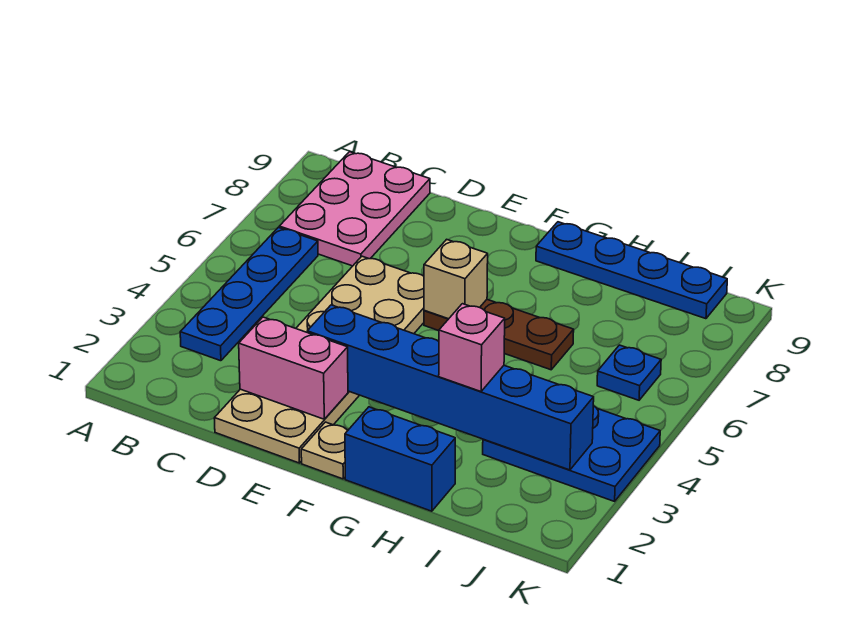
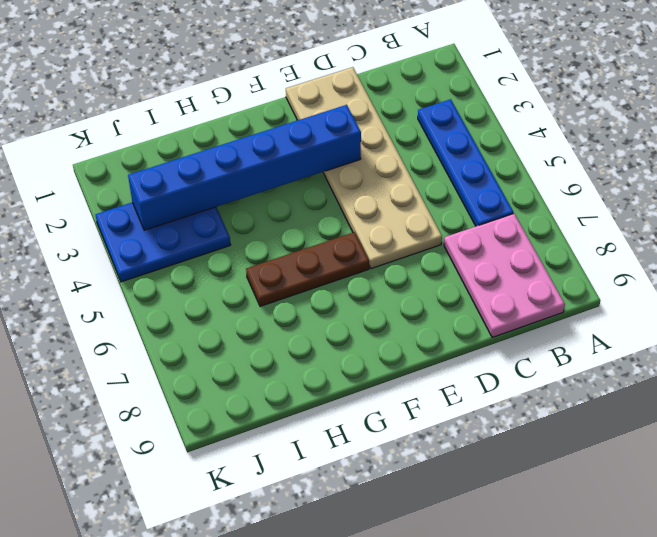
none -> tan plate F1 level 1
none -> blue brick G1:H1 level 1
none -> blue plate G9:J9 level 1

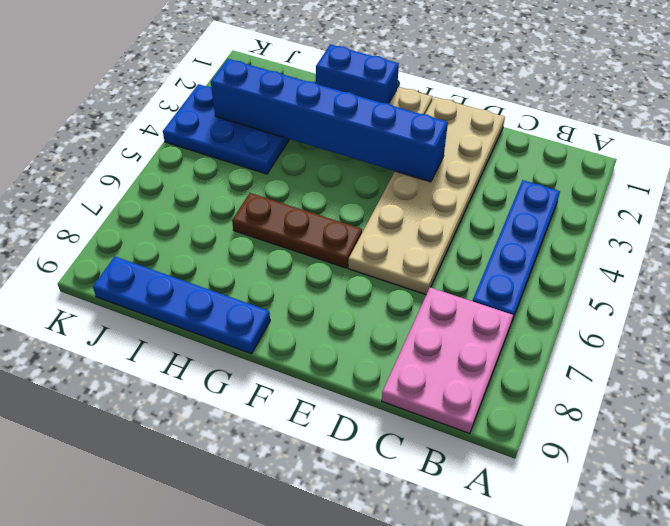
none -> blue plate J6 level 1
none -> pink brick D2:E2 level 2
none -> tan brick F6 level 2

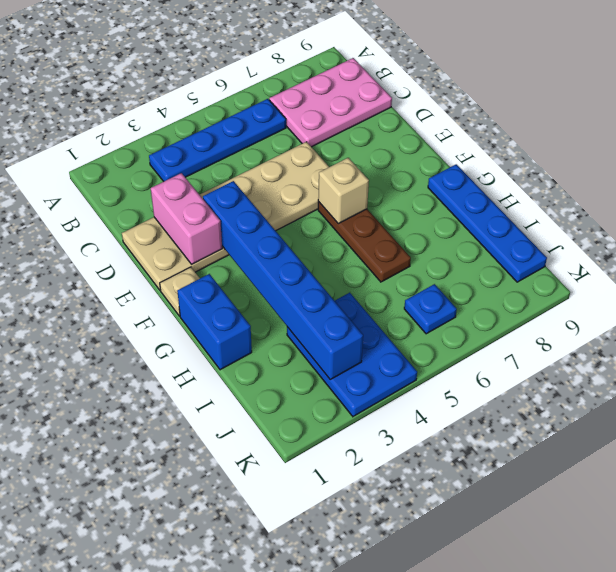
none -> pink brick H3 level 3

